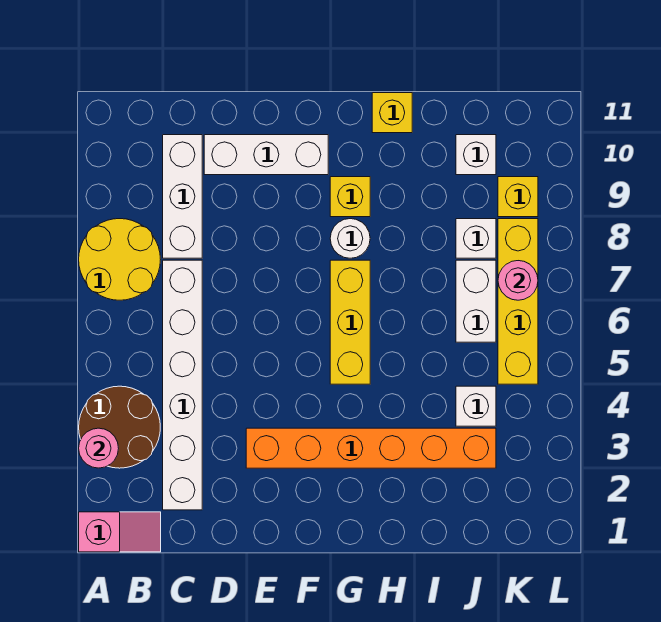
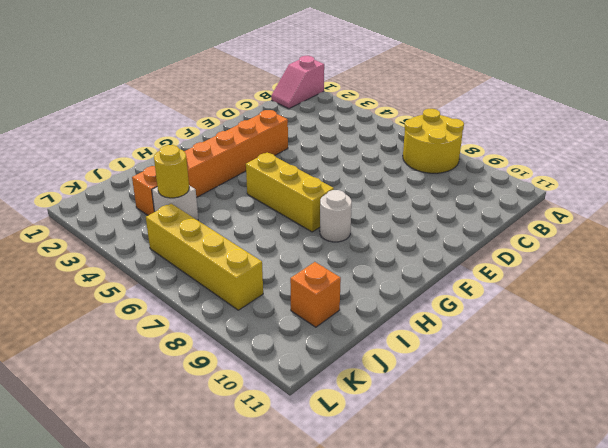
yellow round brick J4 level 2 -> none
orange brick J10 level 1 -> white brick J10 level 1
none -> brown round brick A3:B4 level 1
none -> white brick C2:C7 level 1
none -> white brick C8:C10 level 1

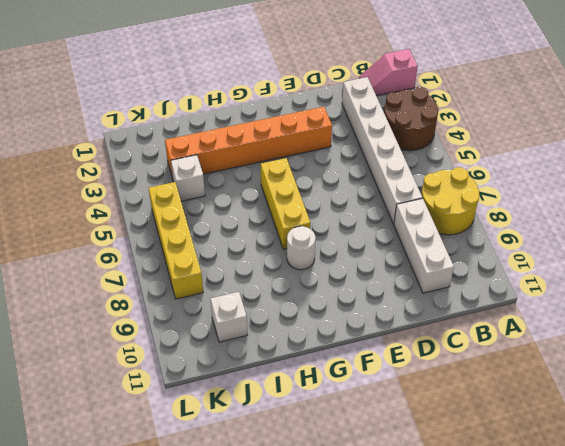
none -> white brick D10:F10 level 1
none -> yellow brick G9 level 1
none -> yellow brick H11 level 1

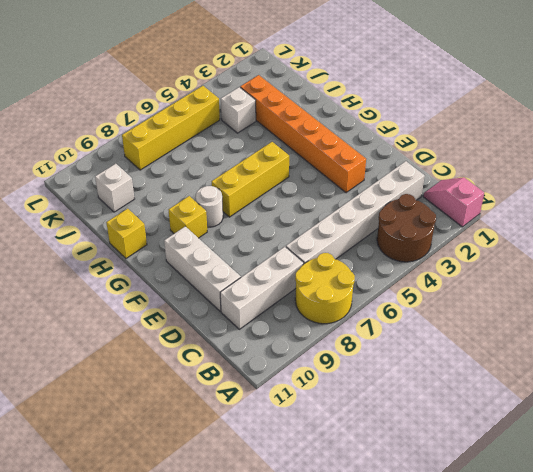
none -> white brick J6:J7 level 1
none -> white brick J8 level 1
none -> yellow brick K9 level 1

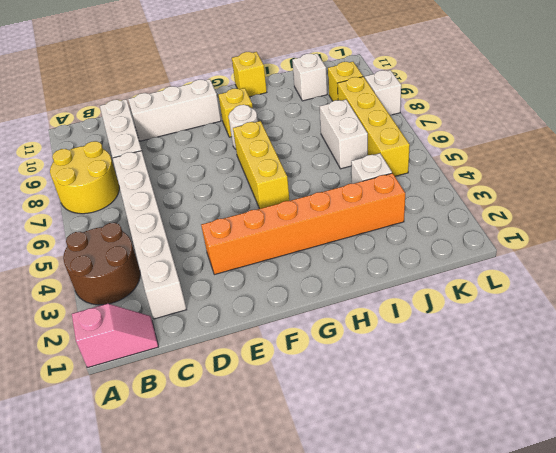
white brick L8 level 1 -> white brick J8 level 1
none -> pink round brick A3 level 2
none -> pink round brick K7 level 2

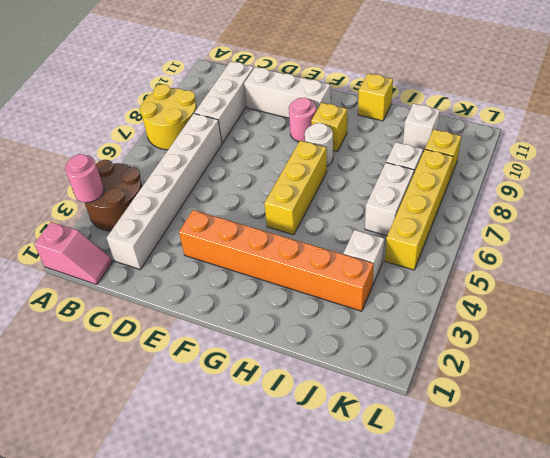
pink round brick F9 level 1 -> pink round brick K7 level 2

